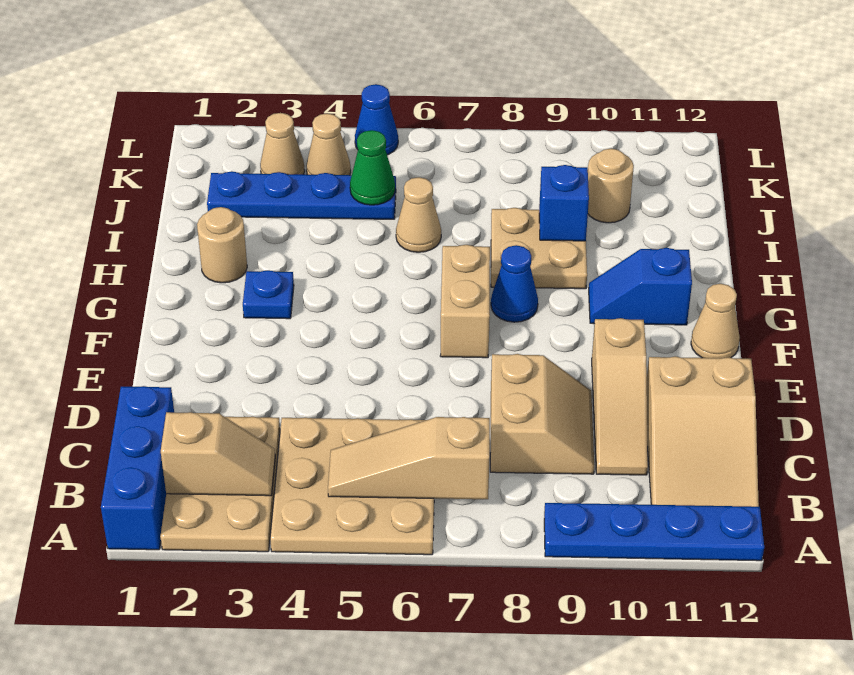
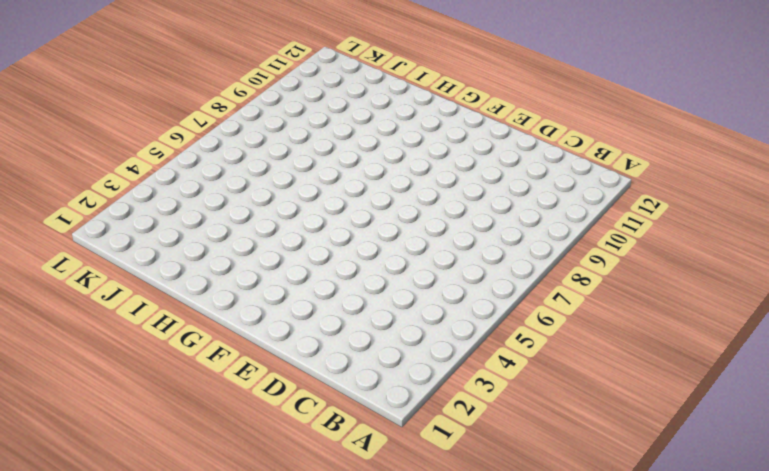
none -> blue brick A1:C1 level 1
none -> tan plate A2:C3 level 1
none -> tan plate A4:C6 level 1

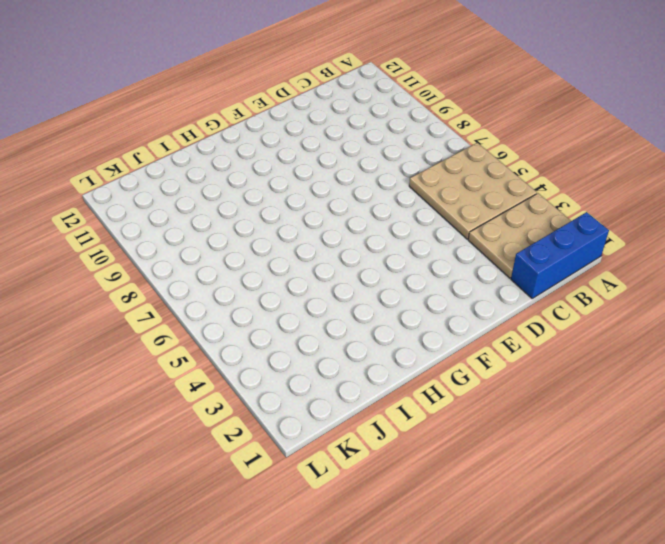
none -> blue plate A9:A12 level 1
none -> tan slope B11:D12 level 1 top D
none -> tan slope C8:D9 level 1 top 8

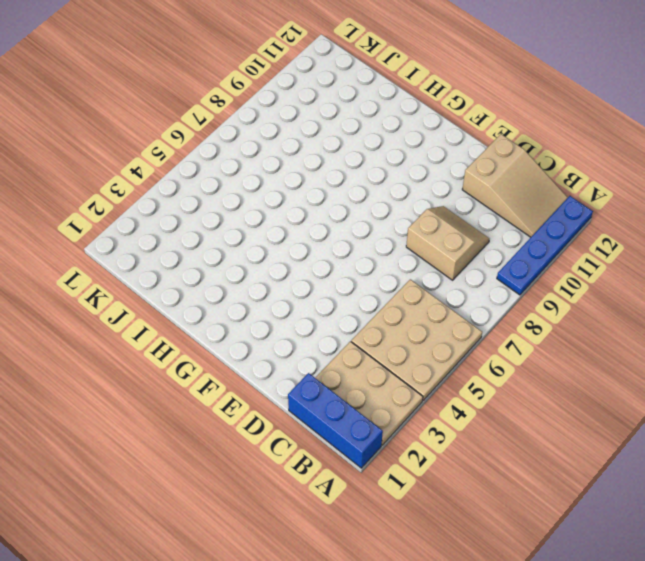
none -> tan slope C10:E10 level 1 top E
none -> tan brick F7:G7 level 1
none -> tan cone F12 level 1

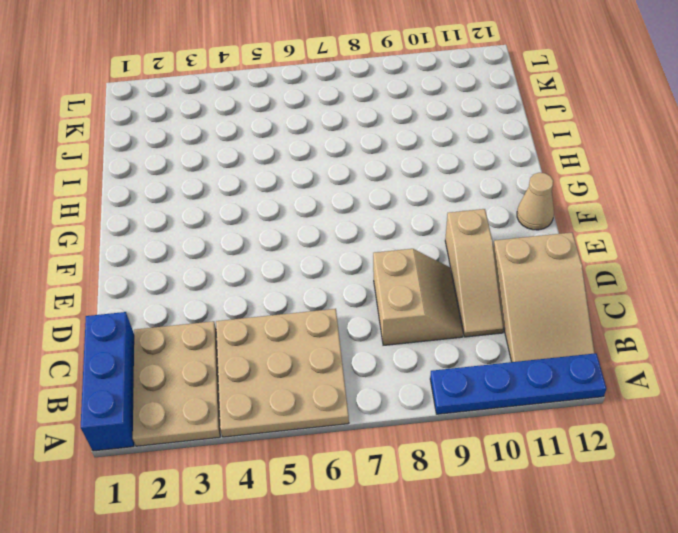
none -> tan brick F7:G7 level 1
none -> blue plate G3 level 1
none -> blue cone G8 level 1

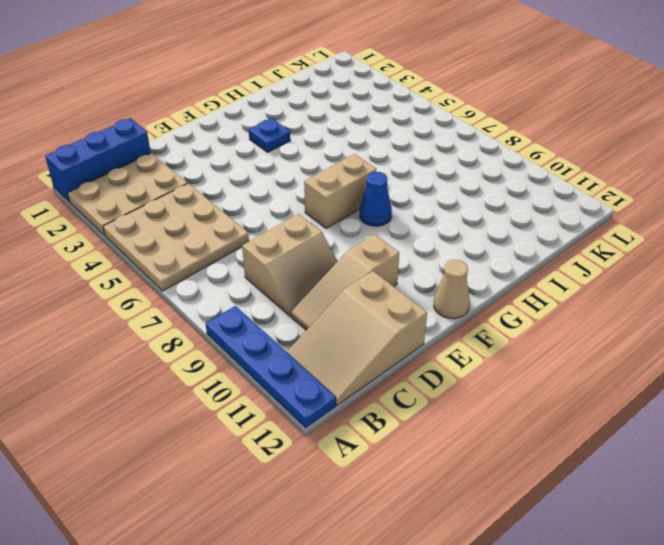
none -> blue slope G10:G11 level 1 top 11
none -> tan round brick H2 level 1
none -> tan plate H8:I9 level 1

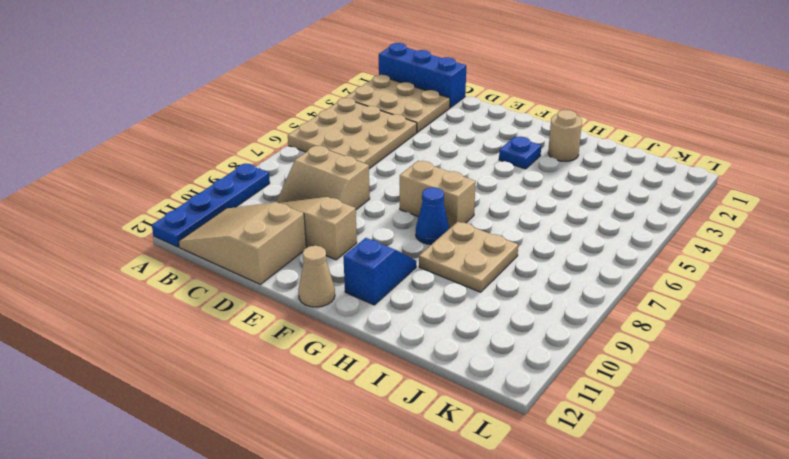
none -> tan cone I6 level 1
none -> blue plate J2:J5 level 1
none -> tan round brick J10 level 1

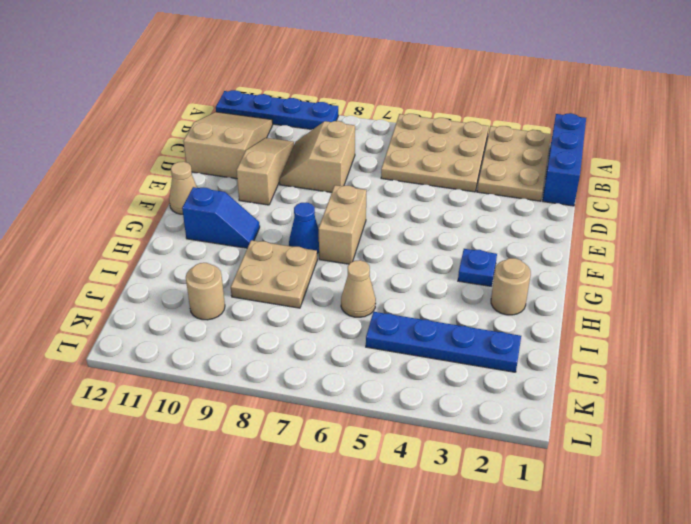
none -> tan cone K3 level 1
none -> tan cone K4 level 1
none -> blue cone L5 level 1

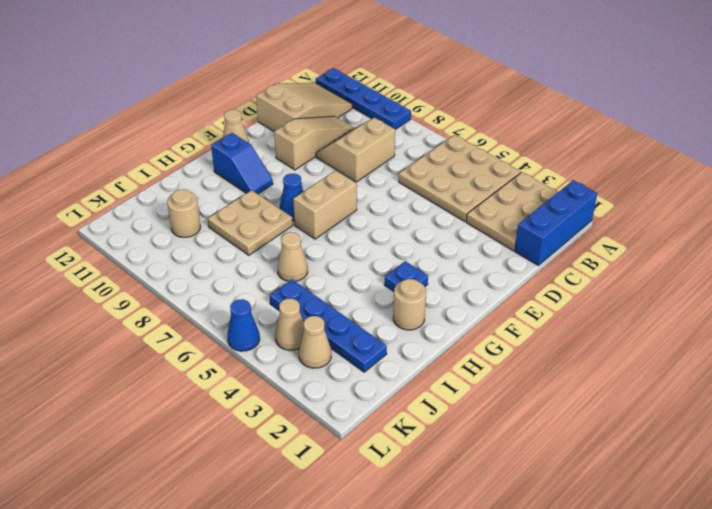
none -> tan slope B2:B3 level 2 top 2
none -> tan slope B5:B7 level 2 top 7
none -> blue brick I9 level 2

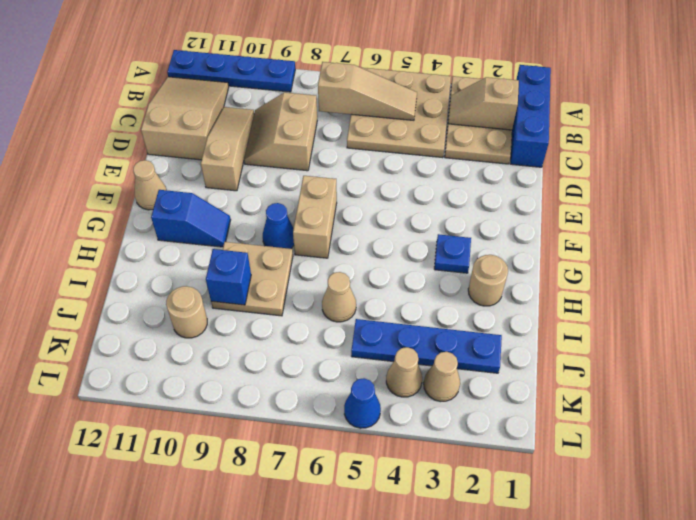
none -> green cone J5 level 2

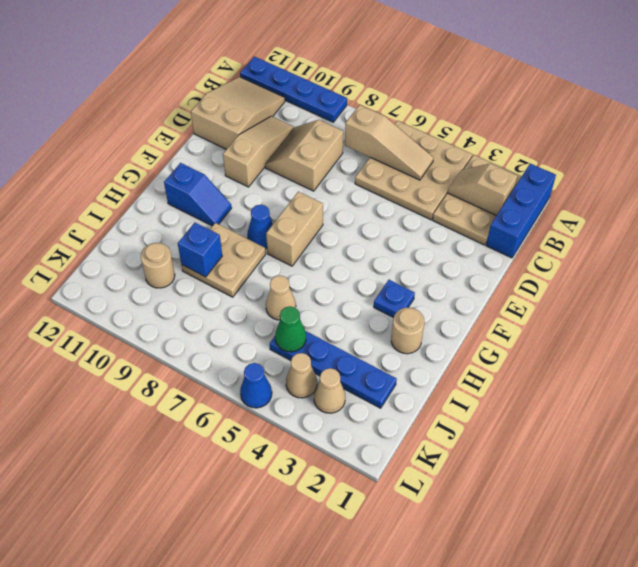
none -> tan cone F12 level 1

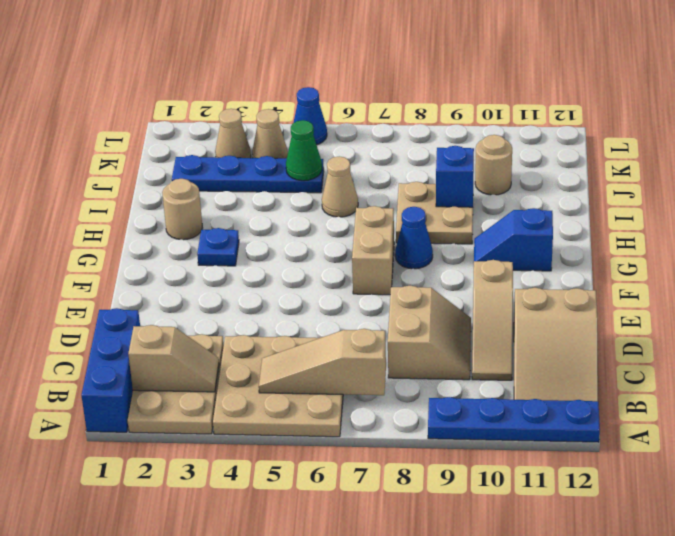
none -> tan cone F12 level 1

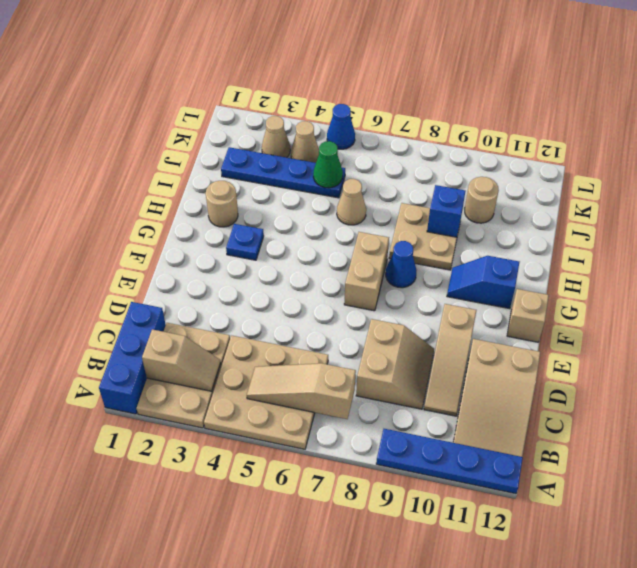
tan brick F12 level 1 -> tan cone F12 level 1

